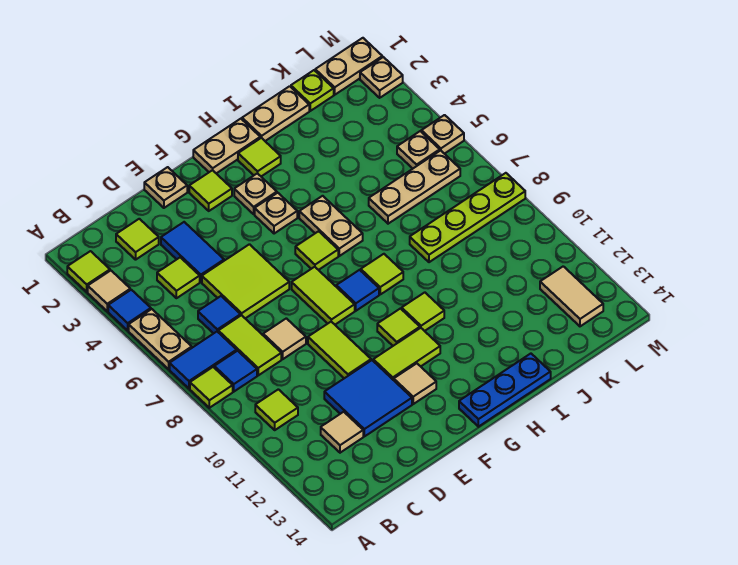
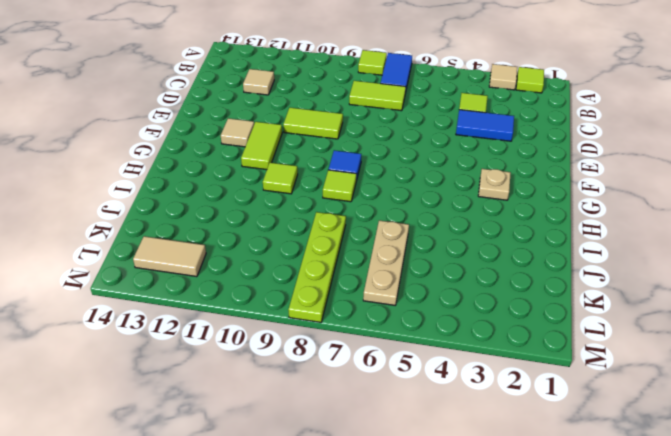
none -> blue tile A4 level 1
none -> tan plate A5:A6 level 1
none -> blue tile B8 level 1
none -> lime tile B10 level 1

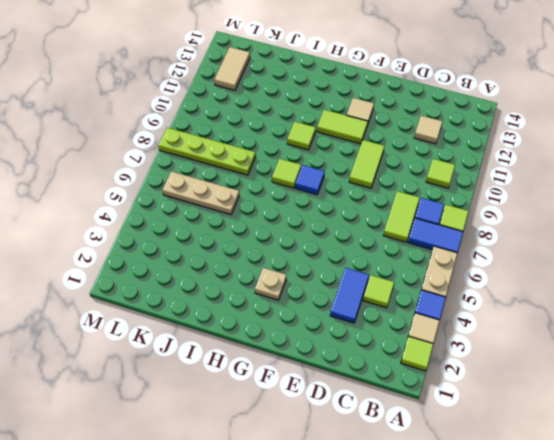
none -> lime tile C2 level 1
none -> blue tile C6 level 1
none -> lime tile D5:E6 level 1
none -> tan tile D8 level 1

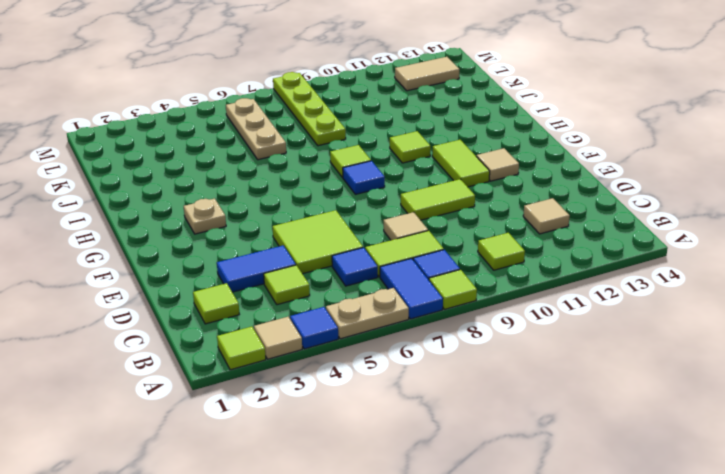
none -> blue tile D11:E12 level 1
none -> tan plate E1 level 1
none -> lime tile F2 level 1
none -> lime tile F7:F8 level 1

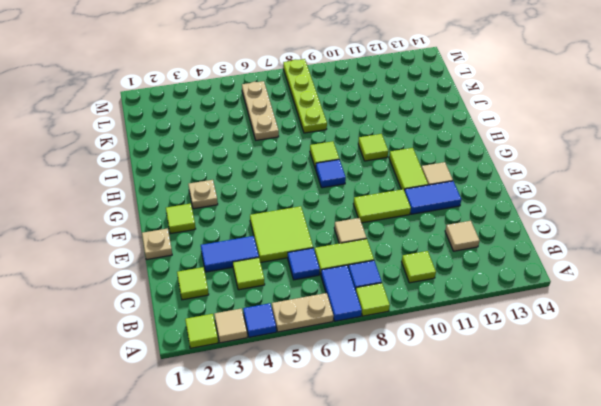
blue tile E11:E12 level 1 -> blue tile D11:E12 level 1
none -> lime tile F7:F8 level 1
none -> tan plate G1:H1 level 1
none -> tan plate G4 level 1
none -> lime tile G6 level 1

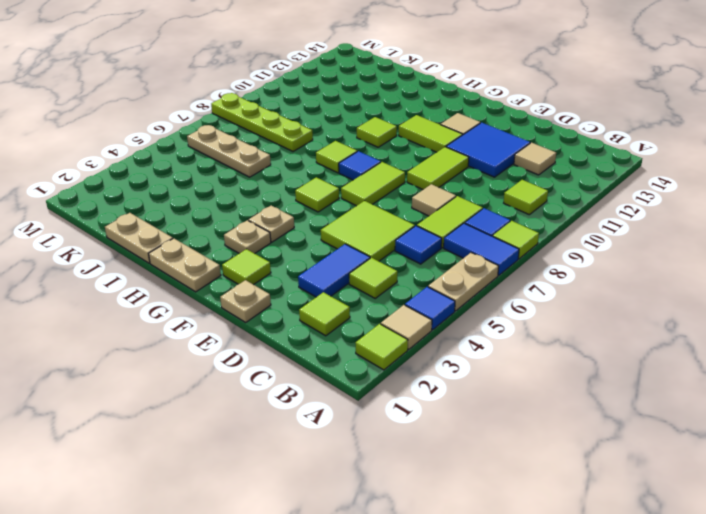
none -> lime tile G10 level 1
none -> blue plate G14:I14 level 1
none -> lime tile H2 level 1
none -> tan plate H5:H6 level 1

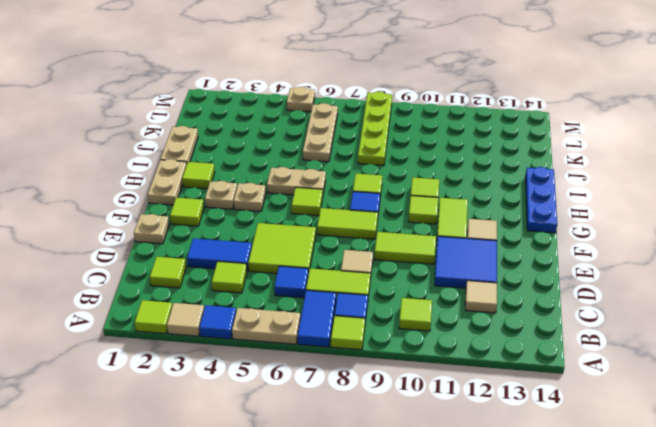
none -> lime plate K1 level 1
none -> tan plate L1:M1 level 1
none -> tan plate L5 level 1
none -> tan tile L12:L13 level 1

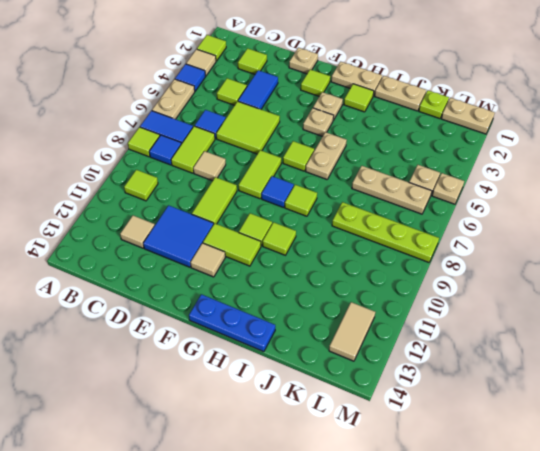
none -> tan plate M2 level 1

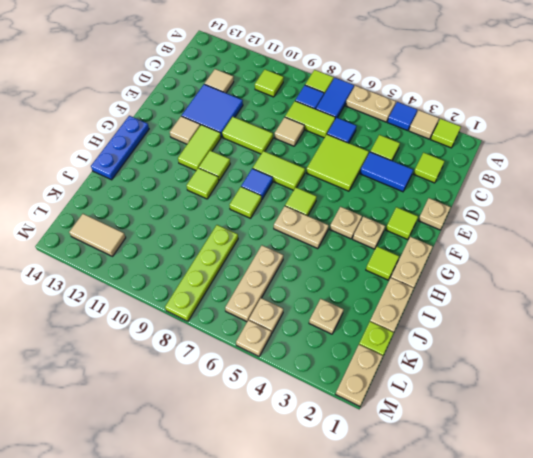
tan plate K3 level 1 -> tan plate M2 level 1

